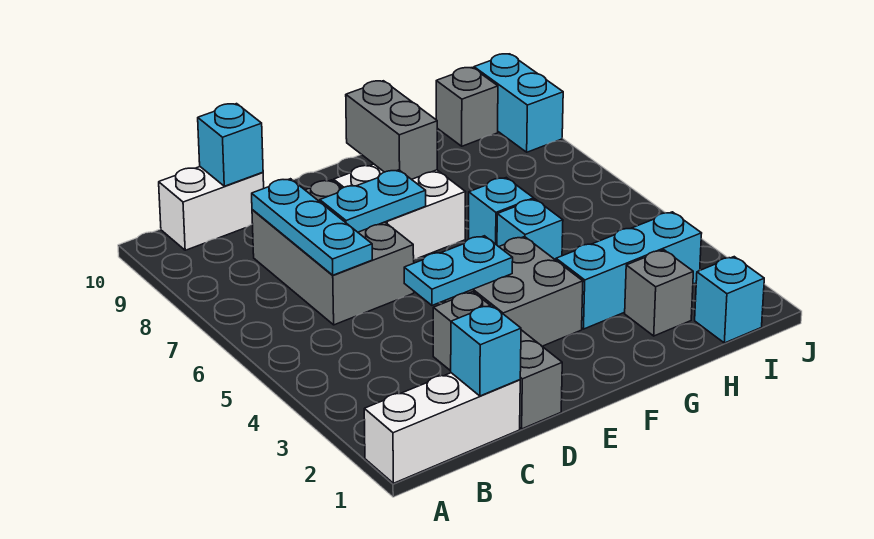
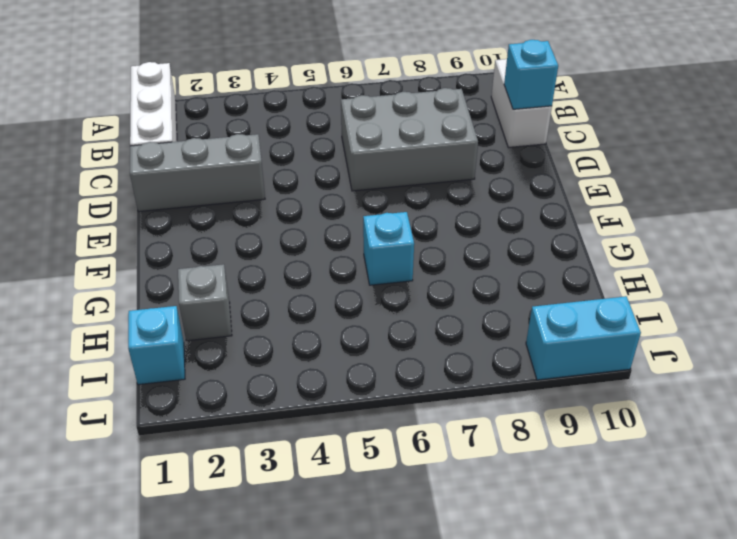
none -> grey brick E3:F4 level 1
none -> white brick E7:F8 level 1
none -> cyan brick G3:I3 level 1

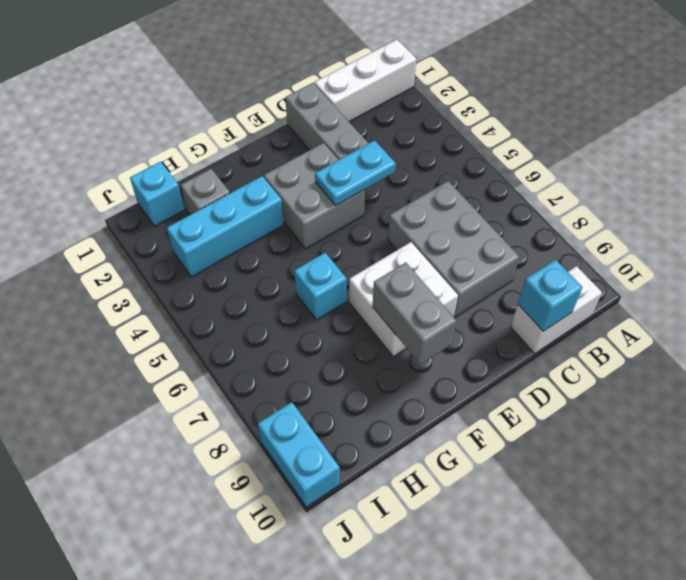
none -> cyan brick G5 level 1
none -> grey brick I10 level 1
none -> cyan brick C1 level 2

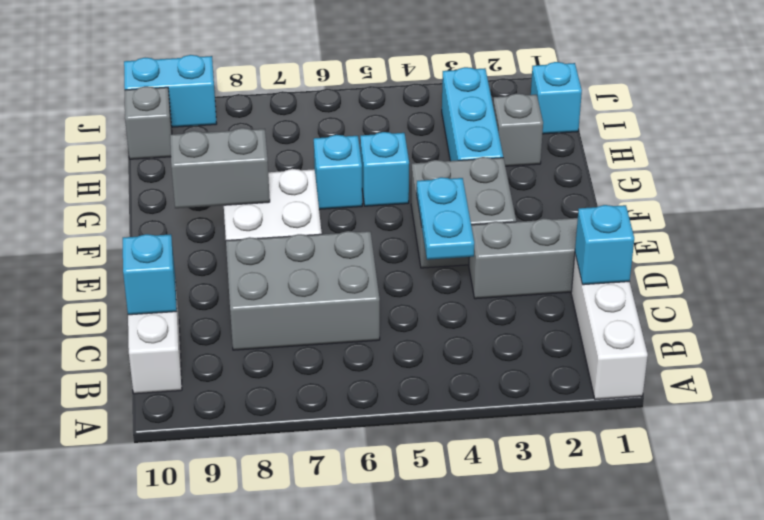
none -> cyan plate C6:C8 level 2
none -> cyan plate D7:E7 level 2

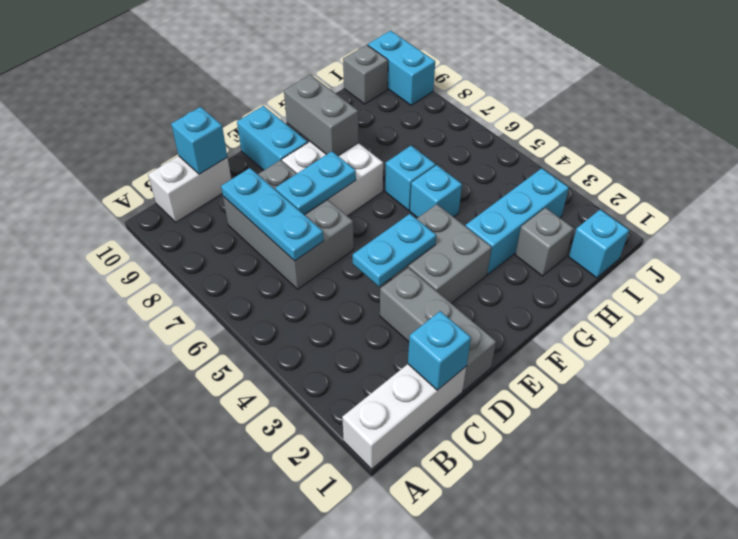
cyan brick E9:E10 level 1 -> none

